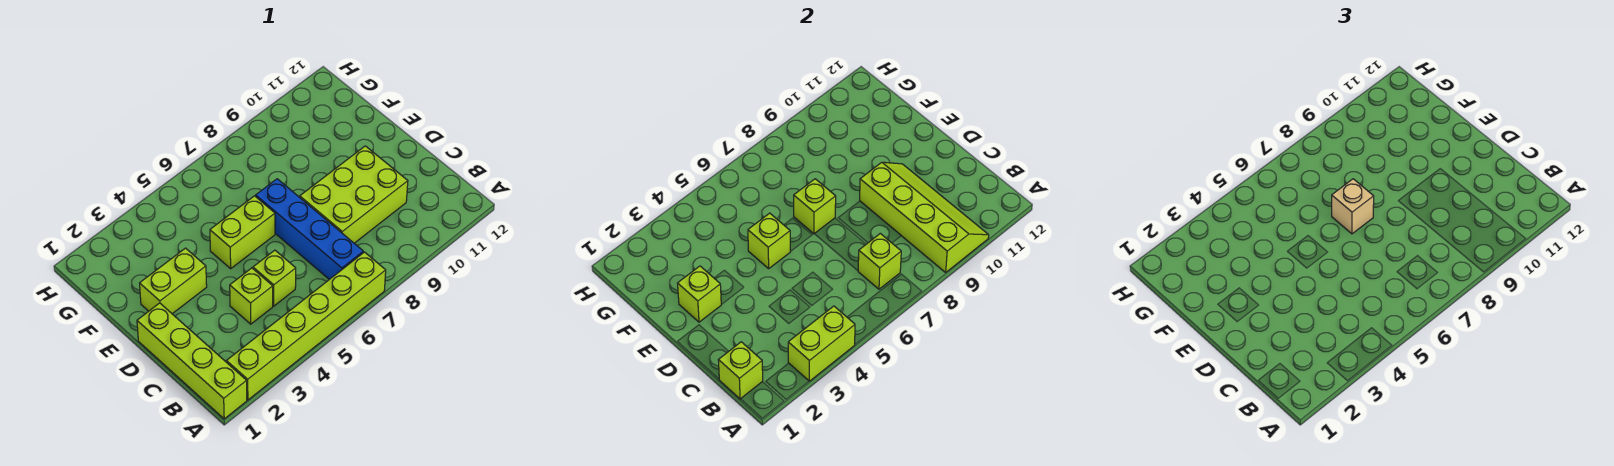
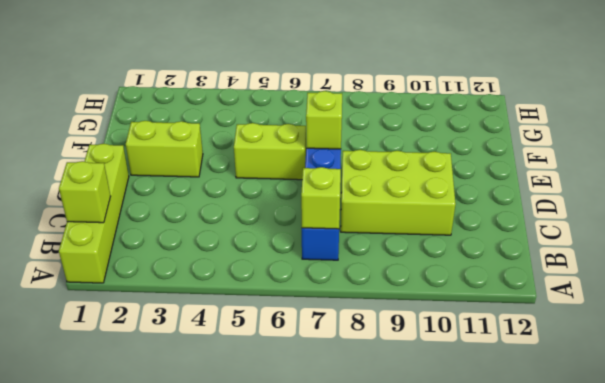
none -> lime brick A2:A7 level 1
none -> lime brick C4 level 1
none -> lime brick C5 level 1

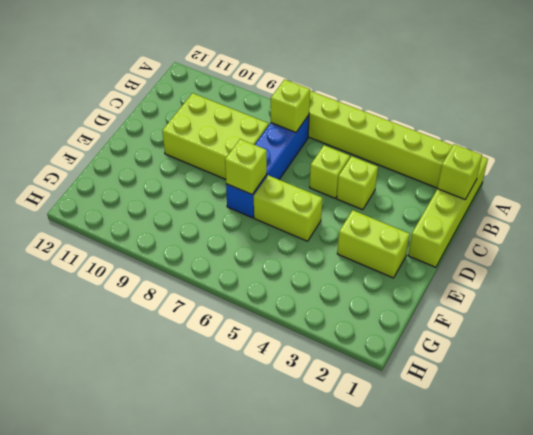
none -> lime brick A3:A4 level 2
none -> lime slope A9:D10 level 2 top 9
none -> lime brick E2 level 2

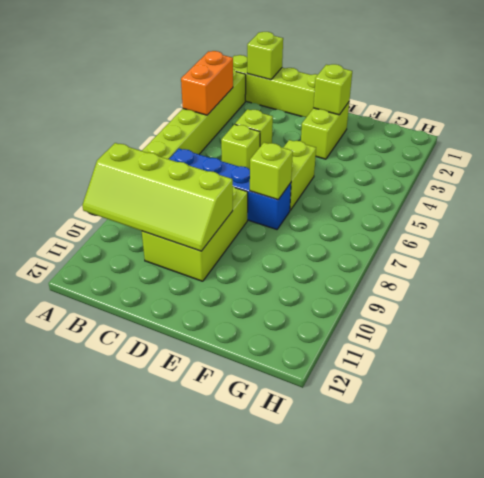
orange brick A3:A4 level 2 -> lime brick A3:A4 level 2
none -> lime brick B7 level 2
none -> lime brick E5 level 2
none -> tan brick E7 level 3

